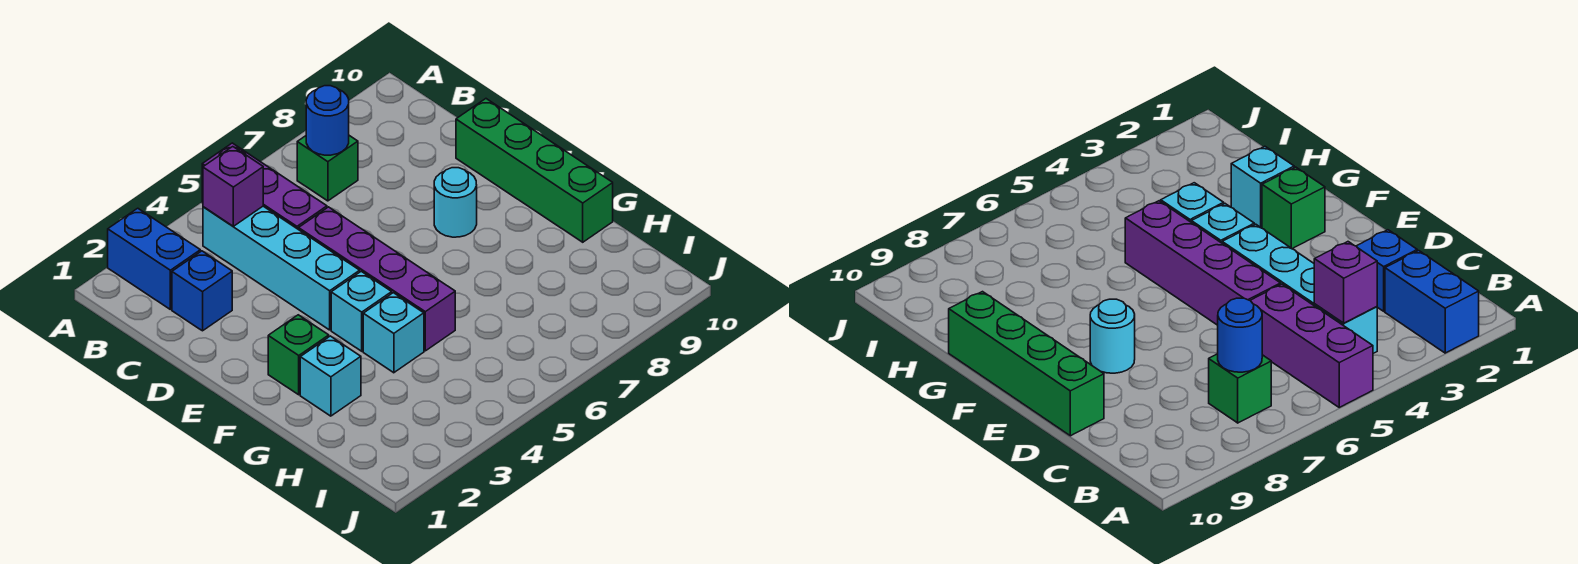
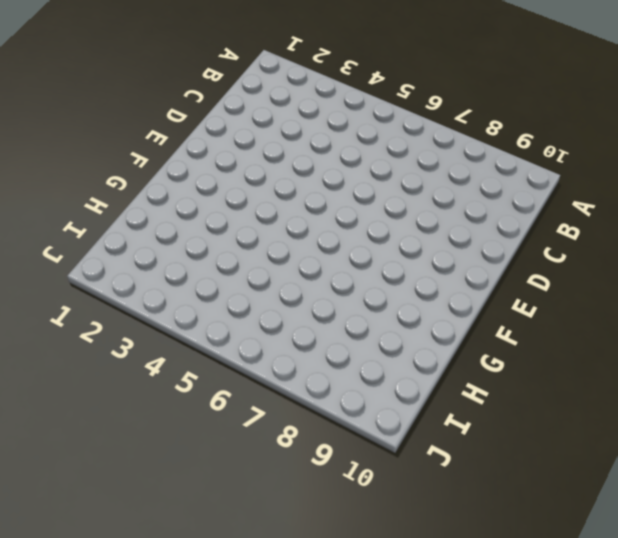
none -> blue brick A2:B2 level 1
none -> purple brick A5:C5 level 1
none -> cyan brick B4:E4 level 1

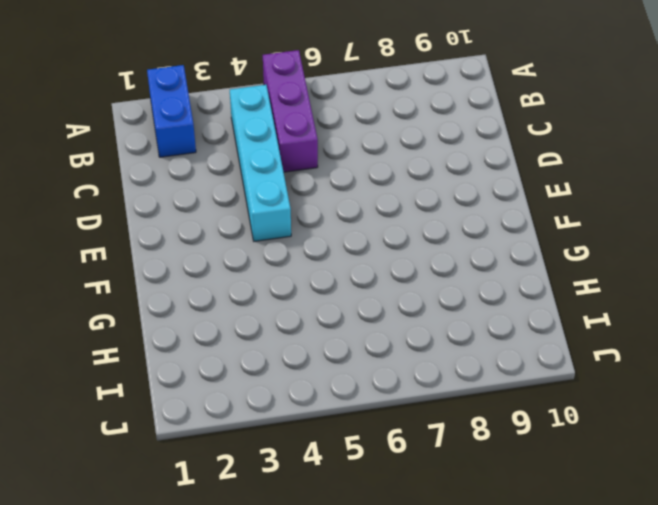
none -> green brick B7 level 1
none -> blue brick C2 level 1
none -> purple brick D5:G5 level 1

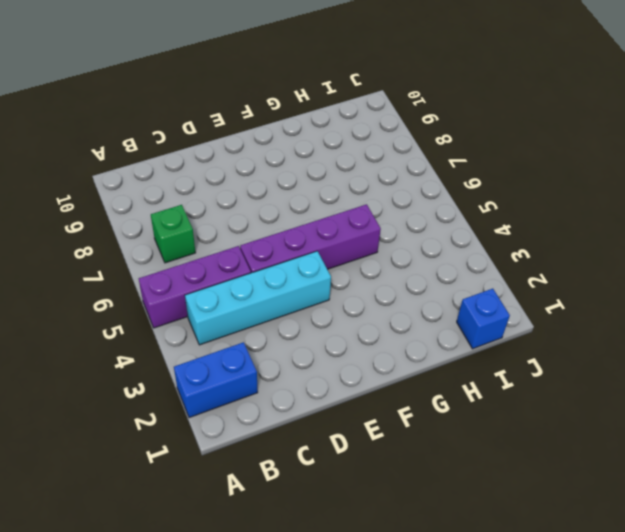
blue brick I1 level 1 -> blue brick C2 level 1
none -> green brick D10:G10 level 1
none -> cyan round brick E8 level 1
none -> green brick F2 level 1

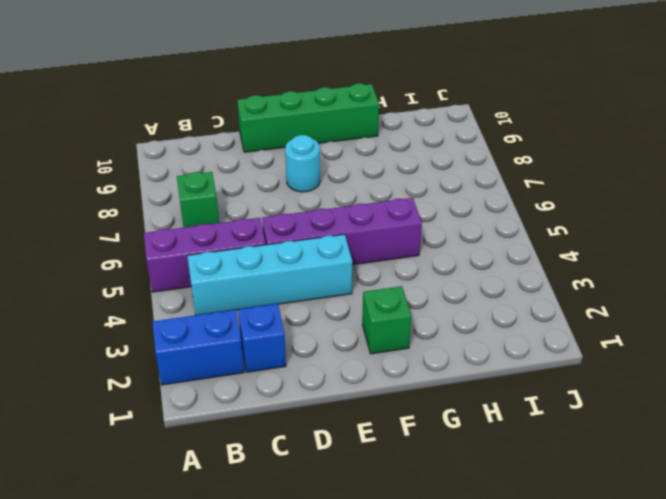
none -> cyan brick F4 level 1
none -> cyan brick G2 level 1
none -> cyan brick G4 level 1

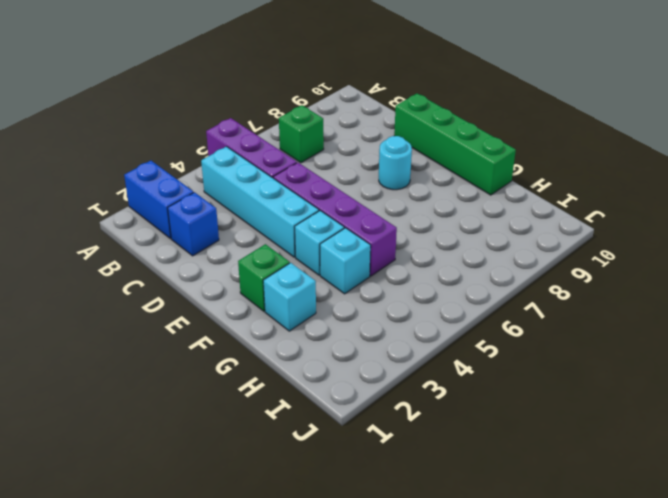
none -> purple brick B4 level 2
none -> blue round brick B7 level 2

